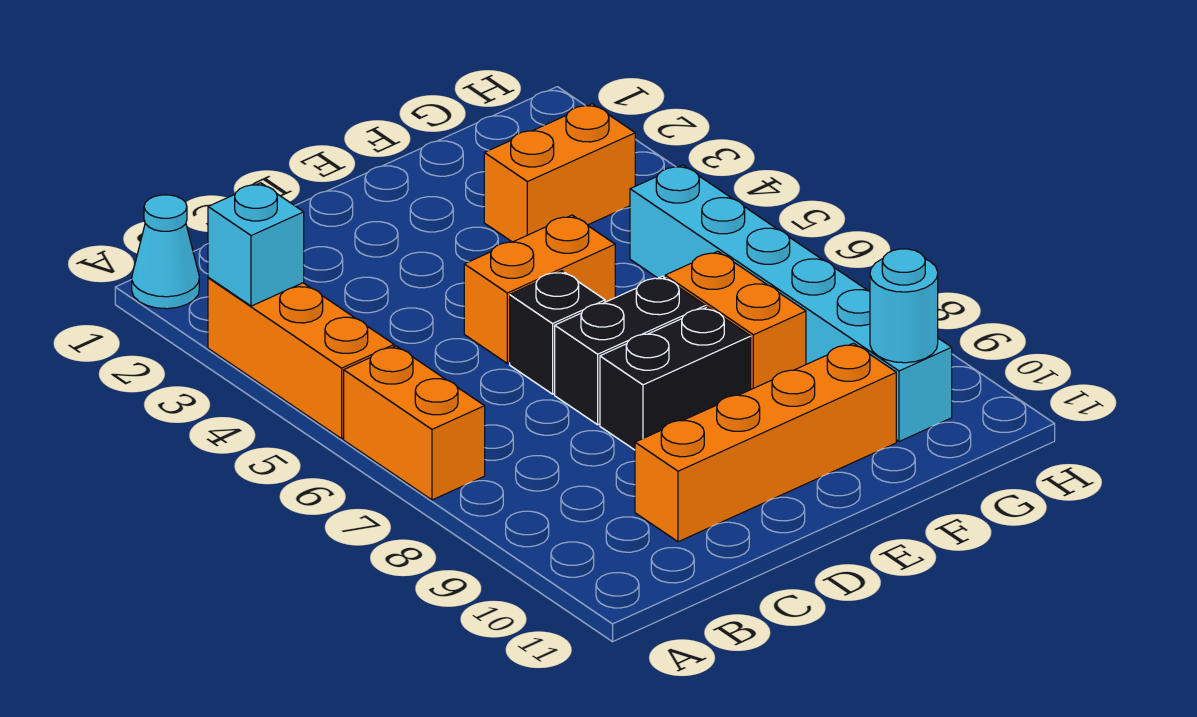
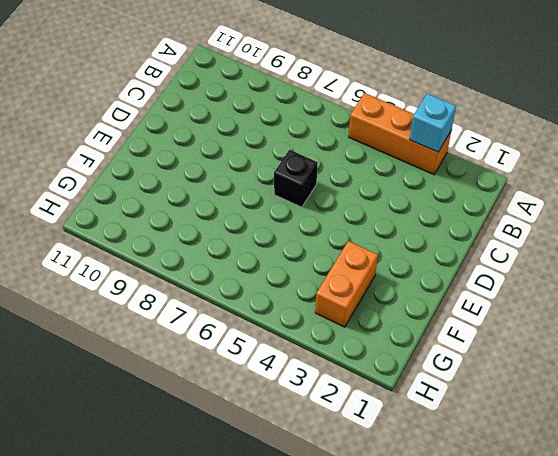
none -> cyan cone A1 level 1
none -> orange brick A6:A7 level 1
none -> orange brick C10:F10 level 1

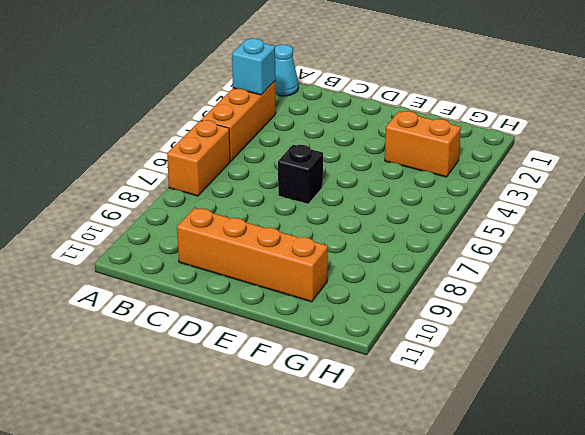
none -> orange brick D5:E5 level 1
none -> black brick D7:E7 level 1
none -> black brick D8:E8 level 1

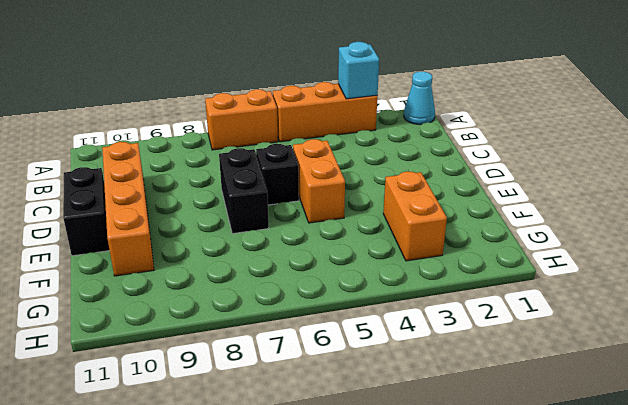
black brick D11:E11 level 1 -> black brick D8:E8 level 1
none -> orange brick F7:F8 level 1
none -> cyan brick G5:G10 level 1
none -> cyan round brick G10 level 2

